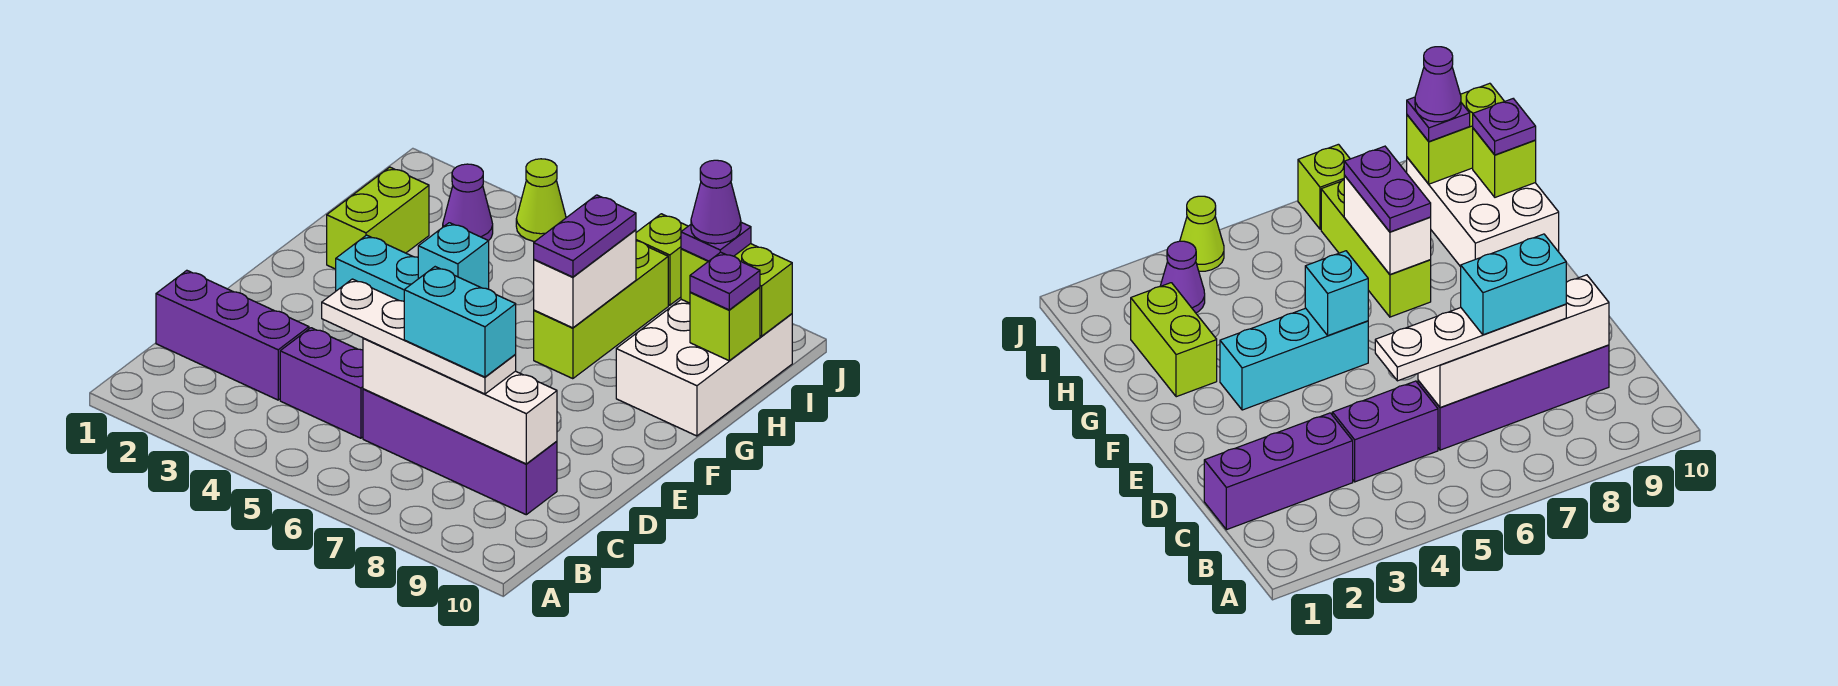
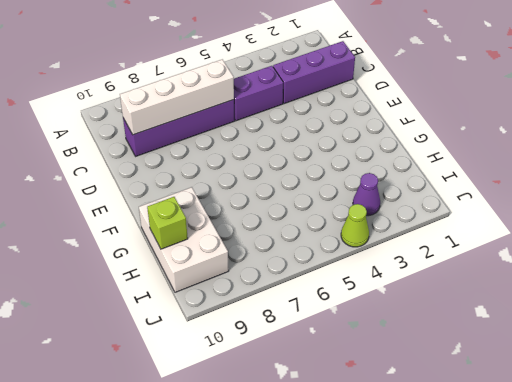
none -> cyan brick F3:F5 level 1
none -> lime brick G2:H2 level 1
none -> lime brick G7:I7 level 1

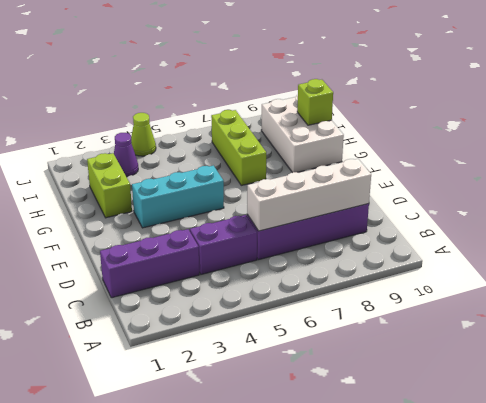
none -> lime brick J7 level 1
none -> cyan brick F5 level 2
none -> white brick G7:H7 level 2

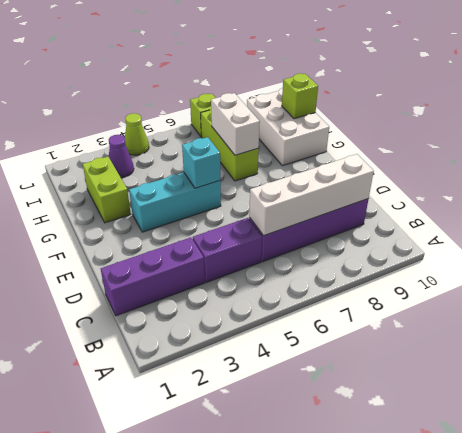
none -> lime brick I9:I10 level 2
none -> white plate C5:C8 level 3
none -> purple plate G7:H7 level 3

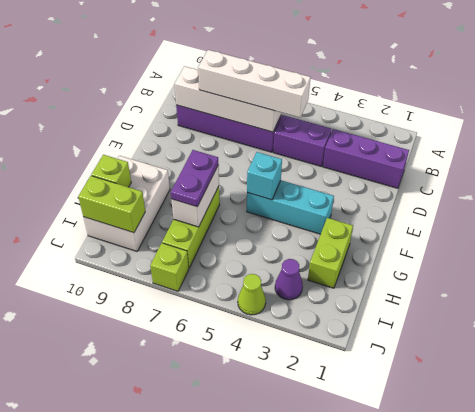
white brick C5:C8 level 3 -> white plate C5:C8 level 3
none -> purple plate H10 level 3
none -> purple plate I9 level 3
none -> cyan brick C7:C8 level 4

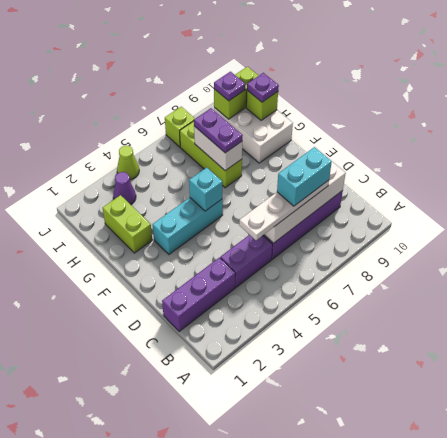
none -> purple cone I9 level 4

